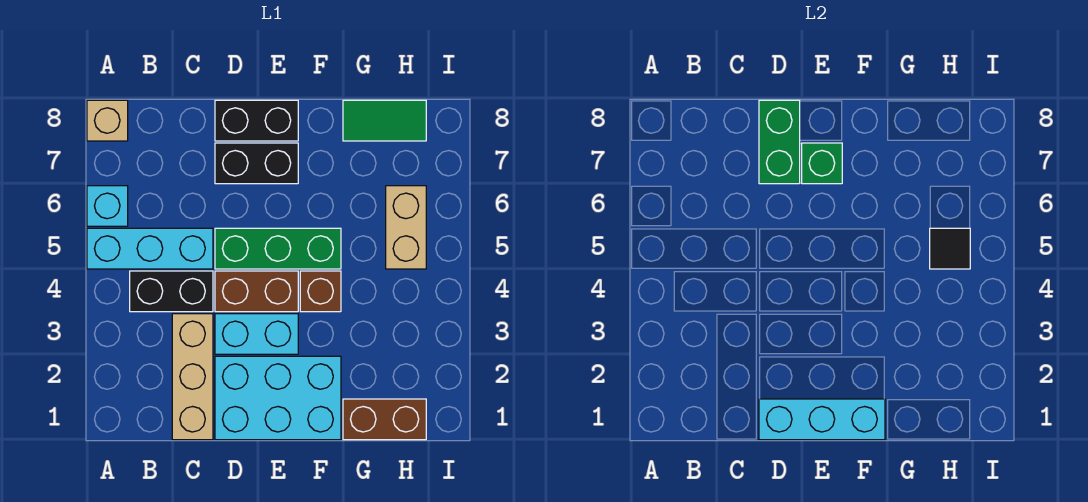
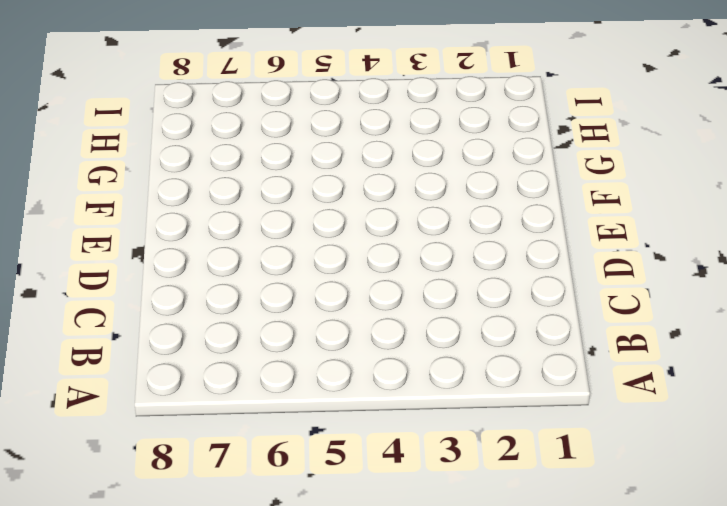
none -> cyan brick A5:C5 level 1
none -> cyan brick A6 level 1
none -> tan brick A8 level 1

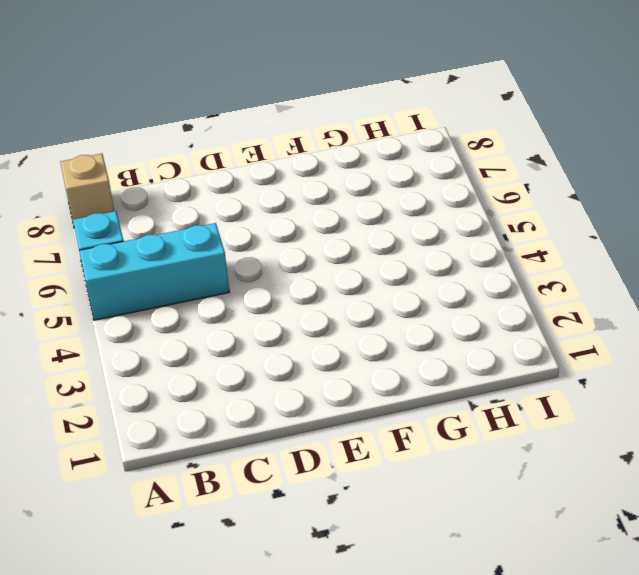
none -> black brick B4:C4 level 1
none -> tan brick C1:C3 level 1
none -> cyan brick D1:F2 level 1

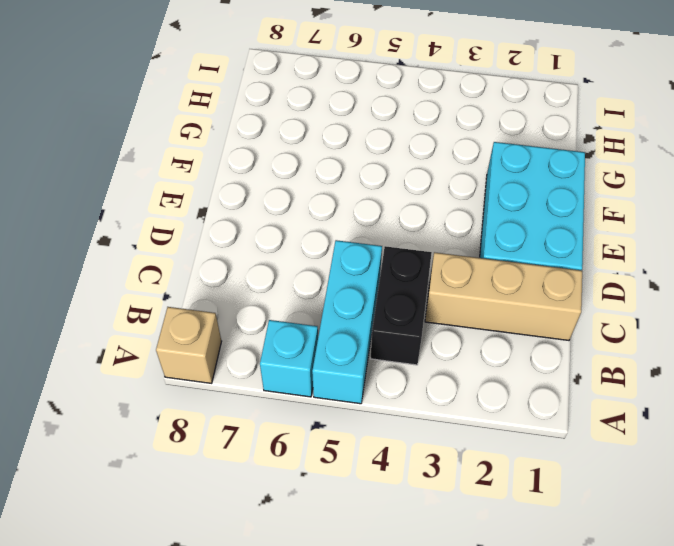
none -> cyan brick D3:E3 level 1
none -> brown brick D4:E4 level 1
none -> green brick D5:F5 level 1

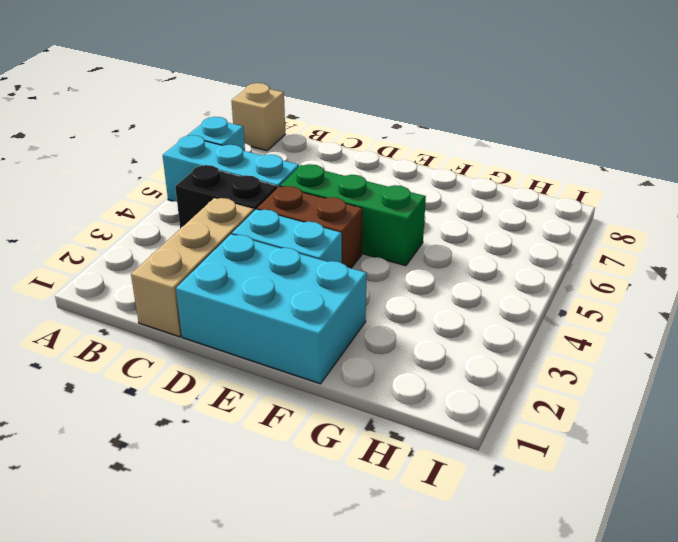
none -> black brick D7:E7 level 1
none -> black brick D8:E8 level 1
none -> brown brick F4 level 1

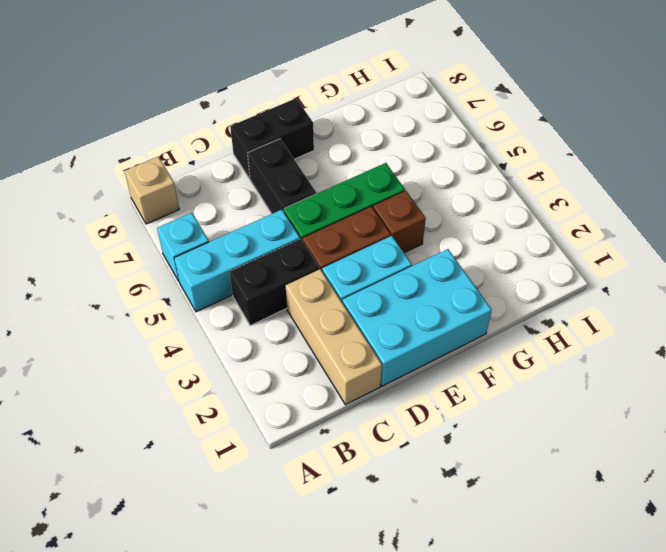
black brick D6:D7 level 1 -> black brick D7:E7 level 1
none -> brown brick G1:H1 level 1
none -> green tile G8:H8 level 1
none -> tan brick H5:H6 level 1

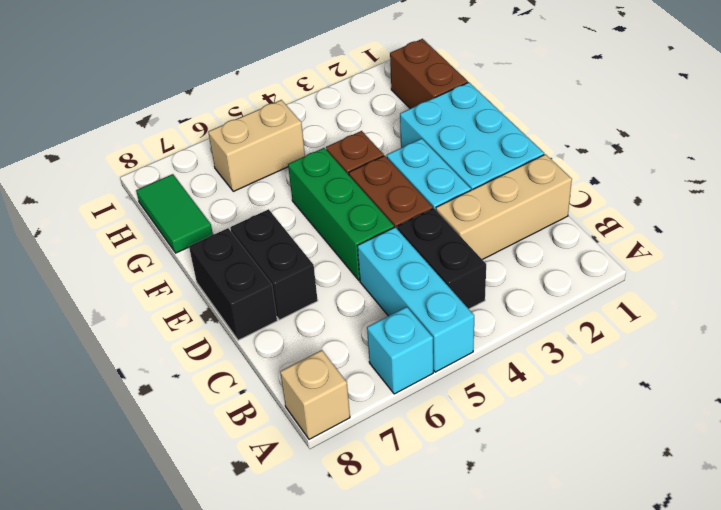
none -> cyan brick D1:F1 level 2
none -> green brick D7:D8 level 2
none -> green brick E7 level 2

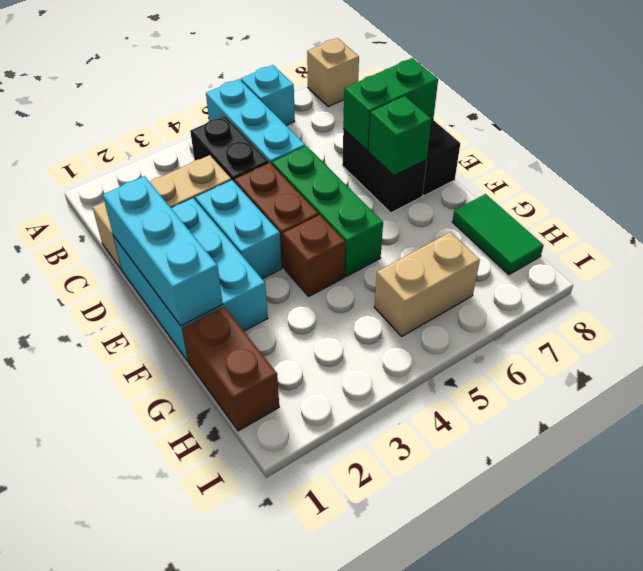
none -> black tile H5 level 2

